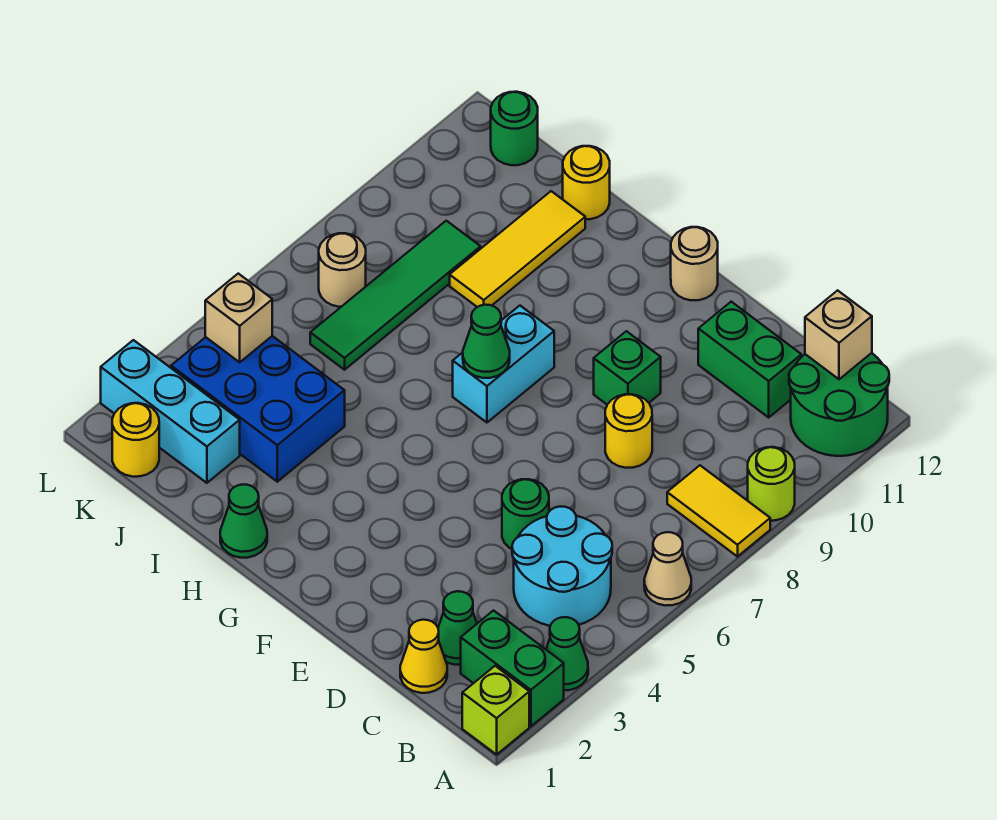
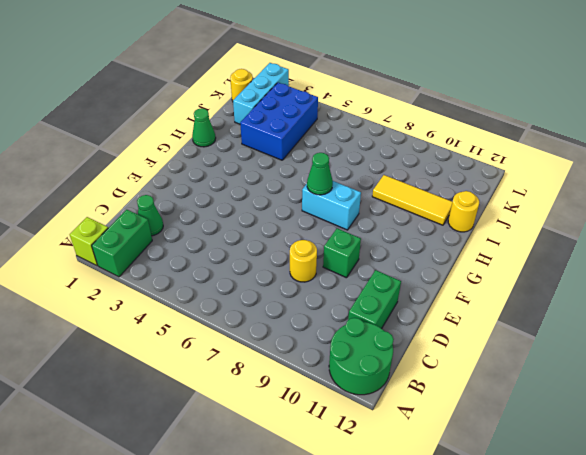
none -> green cone A3 level 1
none -> tan cone A6 level 1
none -> yellow tile A8:B8 level 1

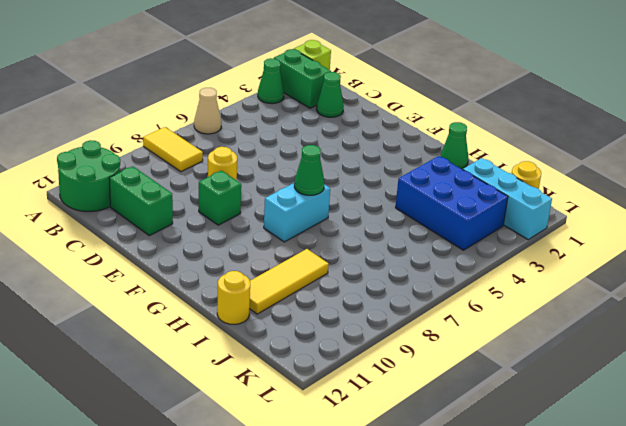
none -> lime round brick A9 level 1
none -> cyan round brick B4:C5 level 1
none -> yellow cone C1 level 1

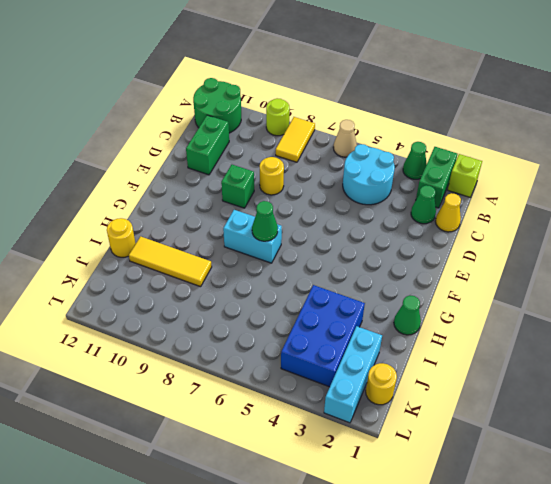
none -> green round brick D5 level 1
none -> tan round brick F12 level 1
none -> green tile J6:J9 level 1

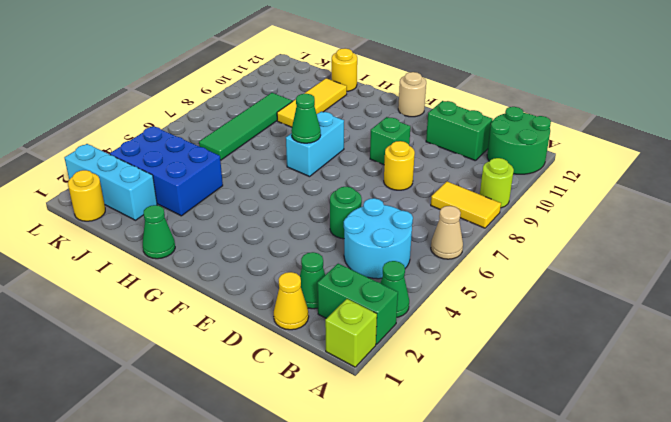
none -> tan round brick K7 level 1
none -> green round brick K12 level 1
none -> tan brick B12 level 2

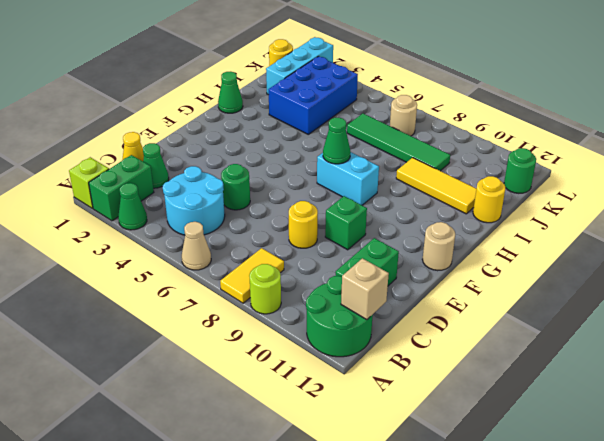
none -> tan brick K4 level 2

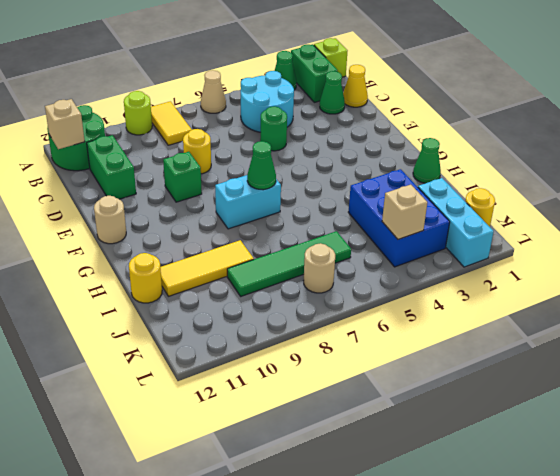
none -> green round brick K12 level 1

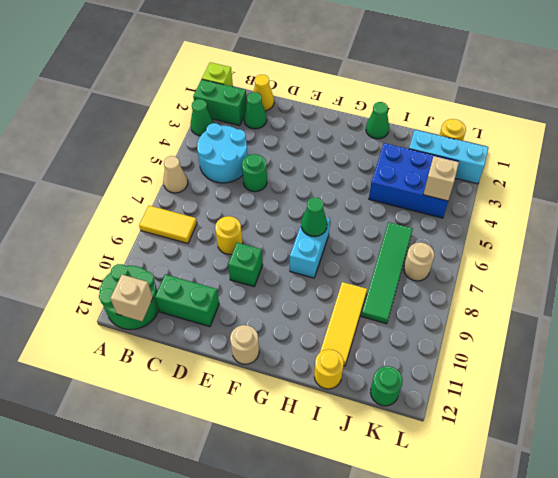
none -> lime round brick A9 level 1

